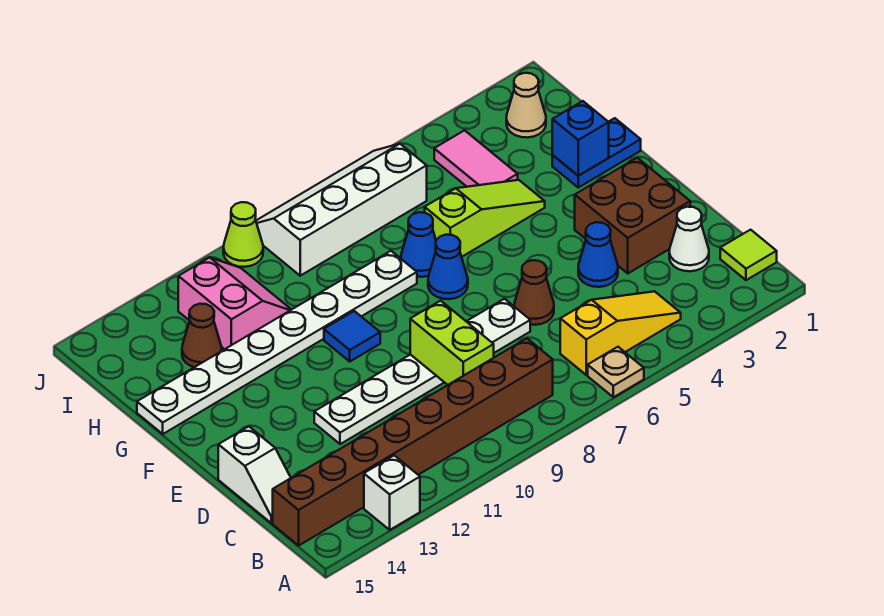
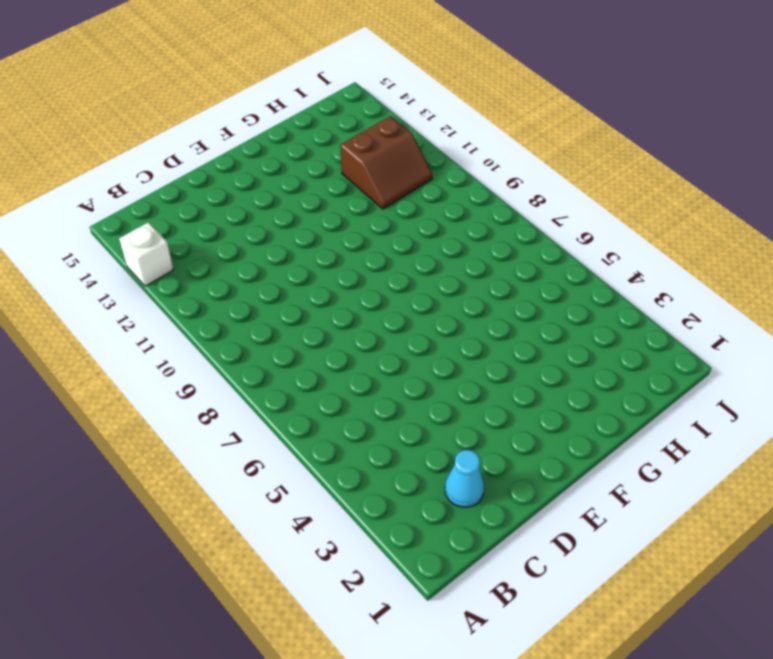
cyan cone C2 level 1 -> white cone C2 level 1
brown slope H11:I12 level 1 top 12 -> pink slope H11:I12 level 1 top 12
none -> tan plate A6 level 1
none -> lime tile B1 level 1
none -> yellow slope B4:B6 level 1 top 6

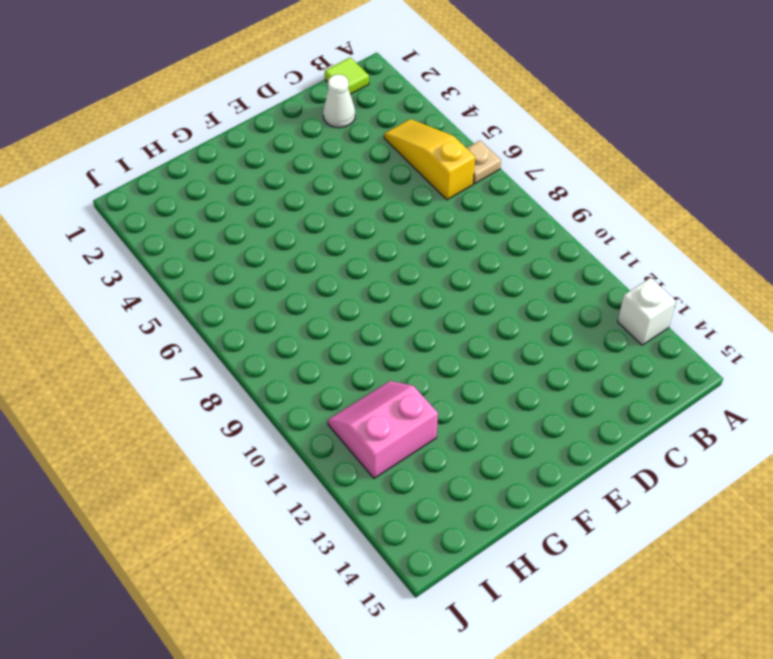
none -> brown brick B8:B15 level 1
none -> white slope C15:D15 level 1 top D
none -> brown brick D2:E3 level 1

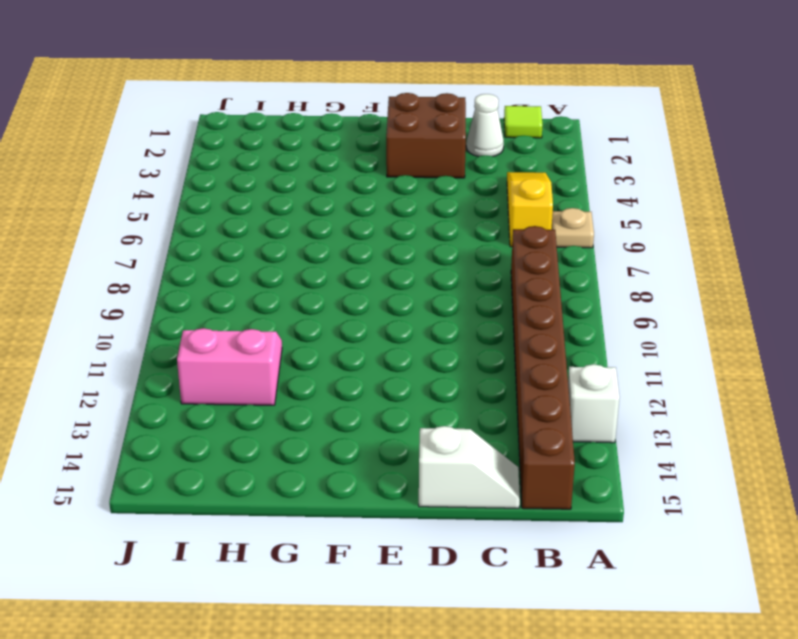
none -> blue cone D4 level 1
none -> brown cone D6 level 1
none -> white plate D7:D12 level 1

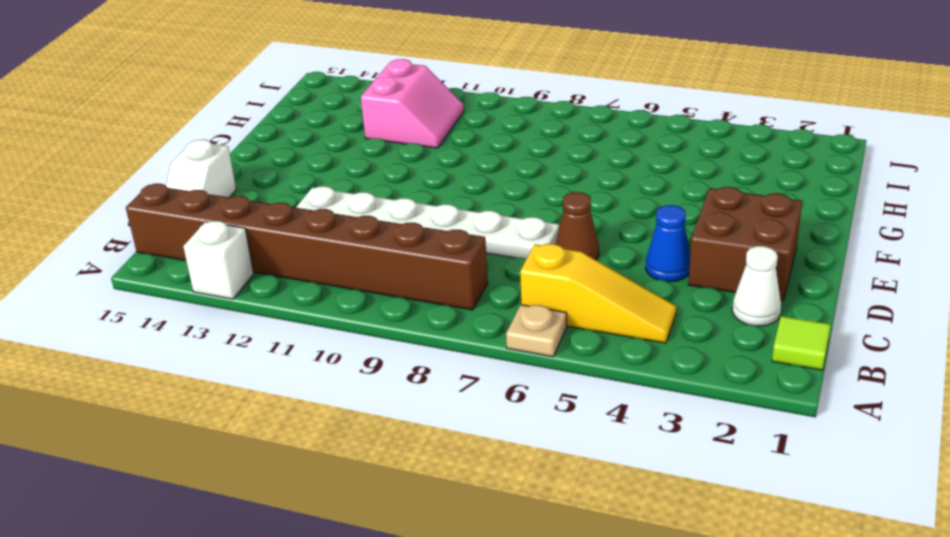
none -> blue cone F7 level 1
none -> blue tile F10 level 1
none -> blue plate G1:G2 level 1

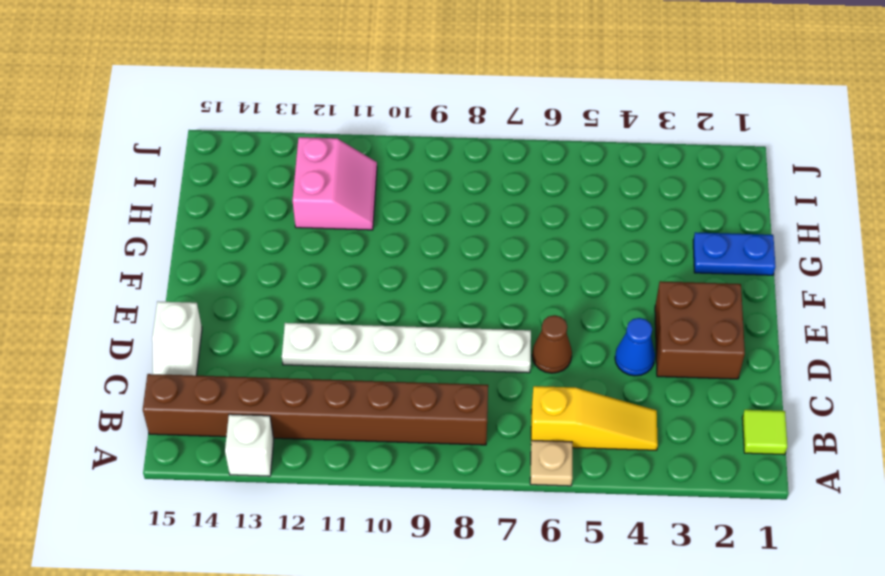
none -> white cone C2 level 1
none -> blue cone F7 level 1
none -> blue tile F10 level 1

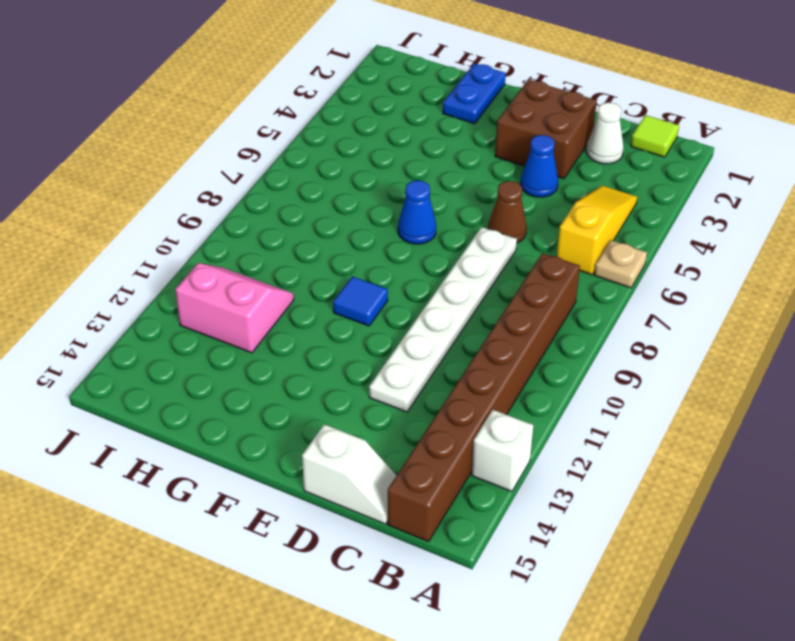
none -> lime slope G4:G6 level 1 top 6
none -> blue cone G7 level 1
none -> white plate G8:G15 level 1

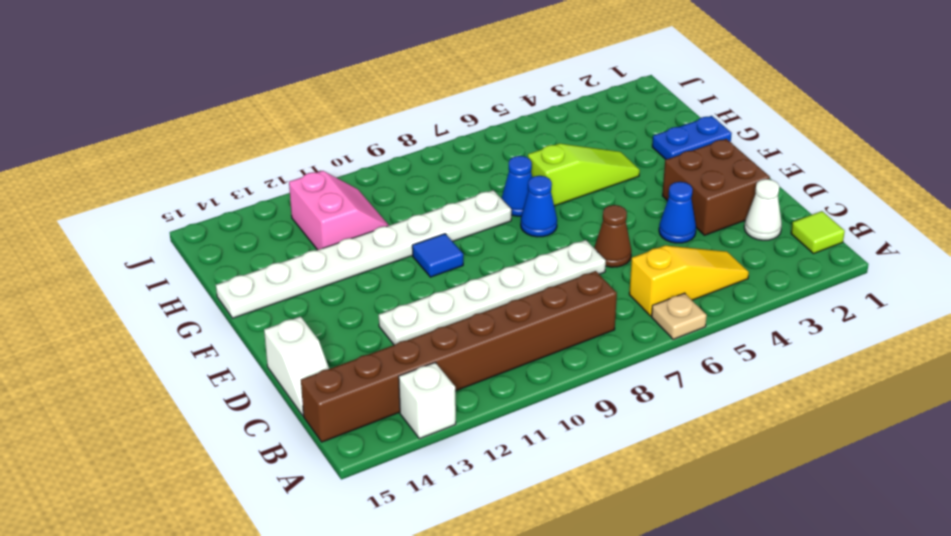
none -> pink tile H4:I4 level 1
none -> brown cone H13 level 1
none -> tan cone I2 level 1

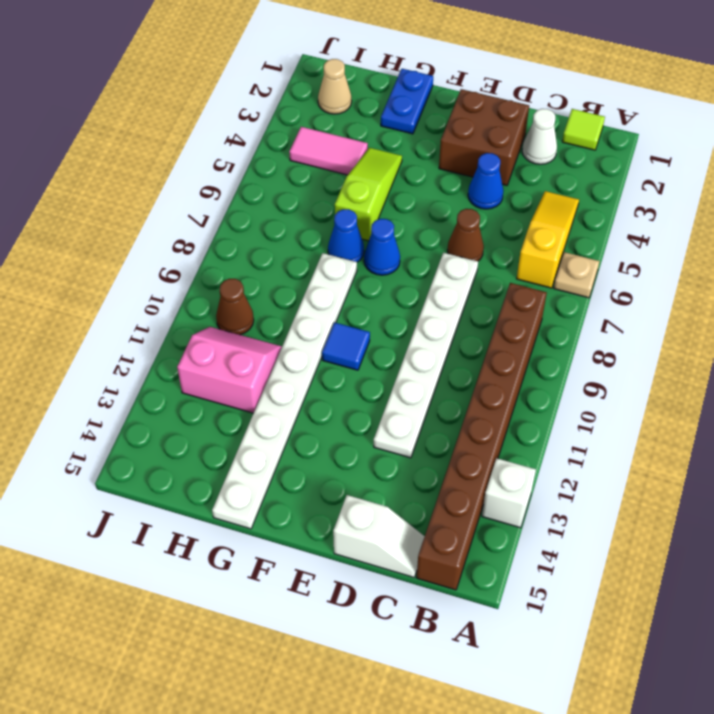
brown cone I10 level 1 -> brown cone H13 level 1
none -> white slope I6:J9 level 1 top I
none -> lime cone J10 level 1
none -> lime brick C9:D9 level 2

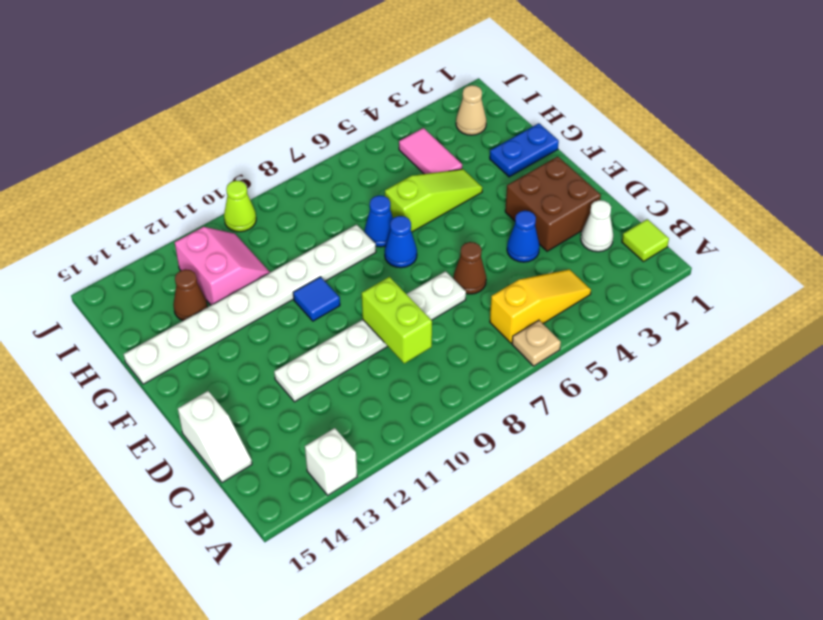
none -> brown brick B8:B15 level 1
none -> white slope I6:J9 level 1 top I
none -> blue brick G2 level 2

